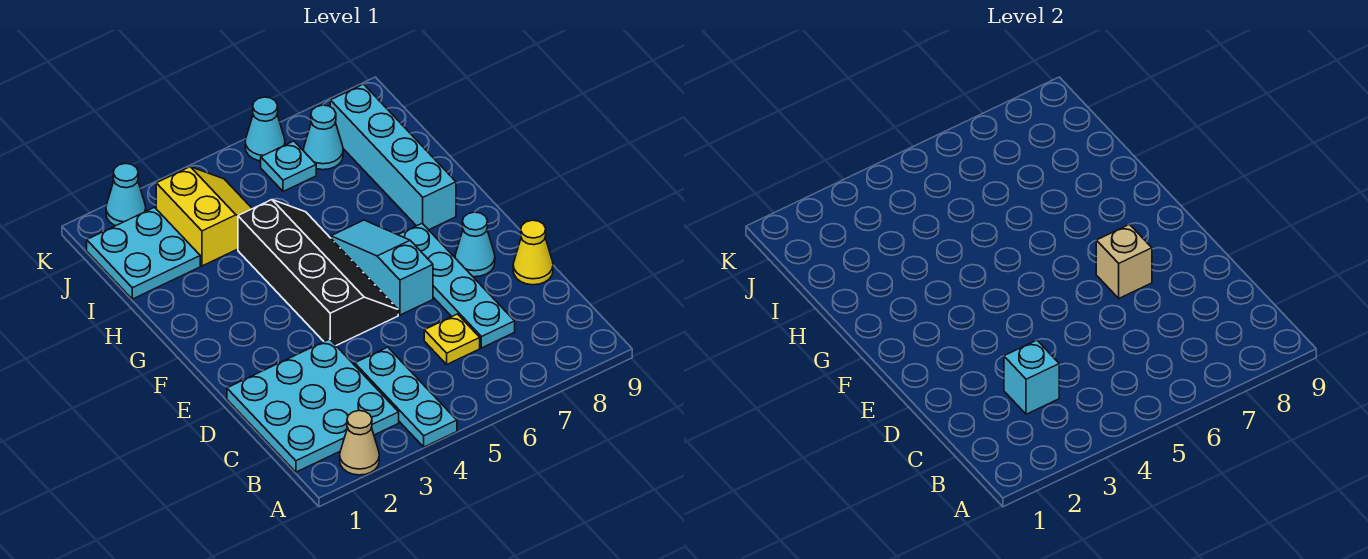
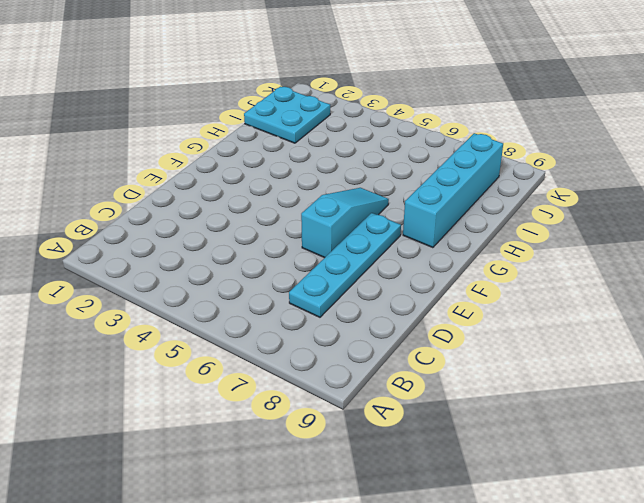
none -> tan cone A2 level 1
none -> cyan plate A4:C4 level 1
none -> cyan plate B1:D3 level 1

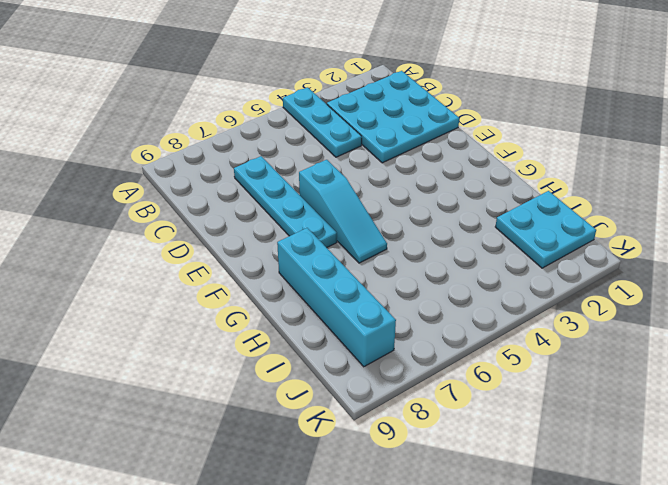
none -> tan cone A2 level 1
none -> yellow plate C6 level 1
none -> yellow cone D9 level 1

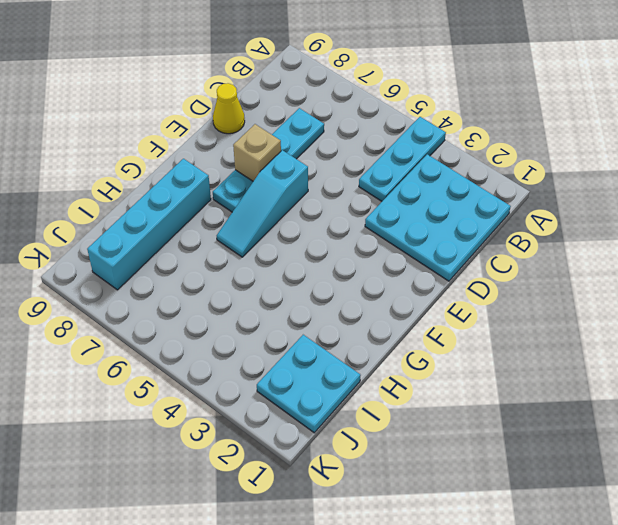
none -> tan cone A2 level 1
none -> yellow plate C6 level 1
none -> black slope E4:H5 level 1 top 4

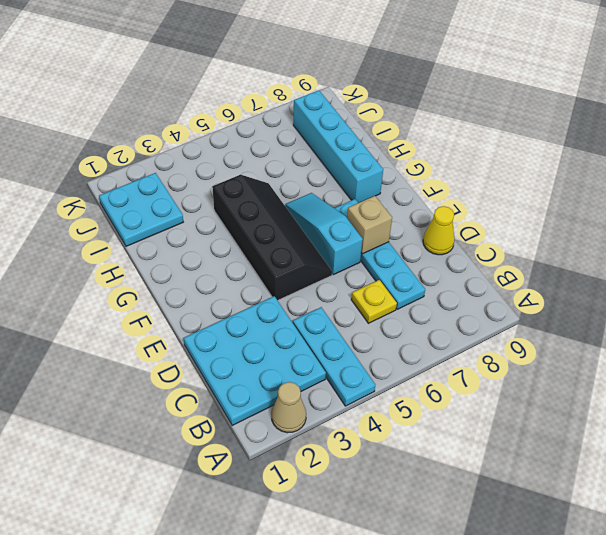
none -> cyan cone E8 level 1
none -> yellow slope I3:J4 level 1 top 3
none -> cyan plate J6 level 1

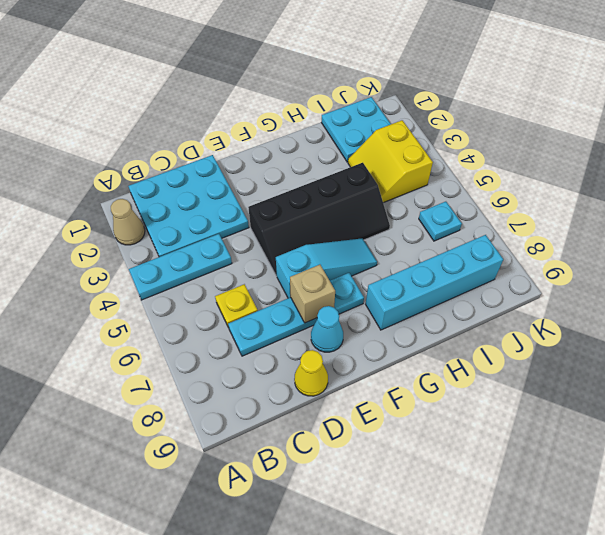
yellow slope I3:J4 level 1 top J -> yellow slope I3:J4 level 1 top 3
none -> cyan cone J7 level 1
none -> cyan cone K2 level 1
none -> cyan cone K6 level 1

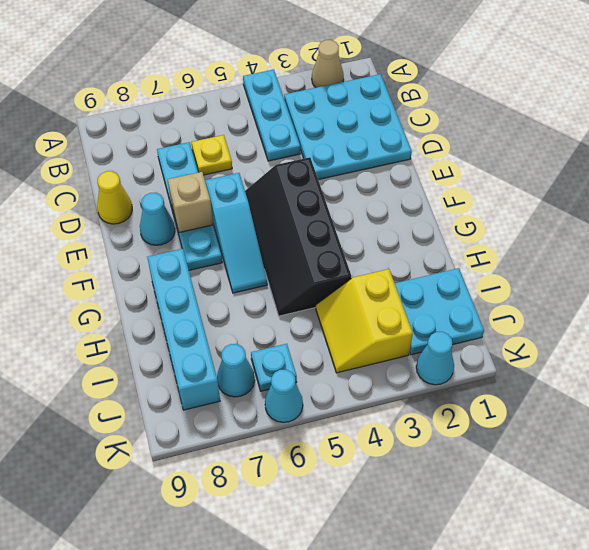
none -> cyan brick C3 level 2

